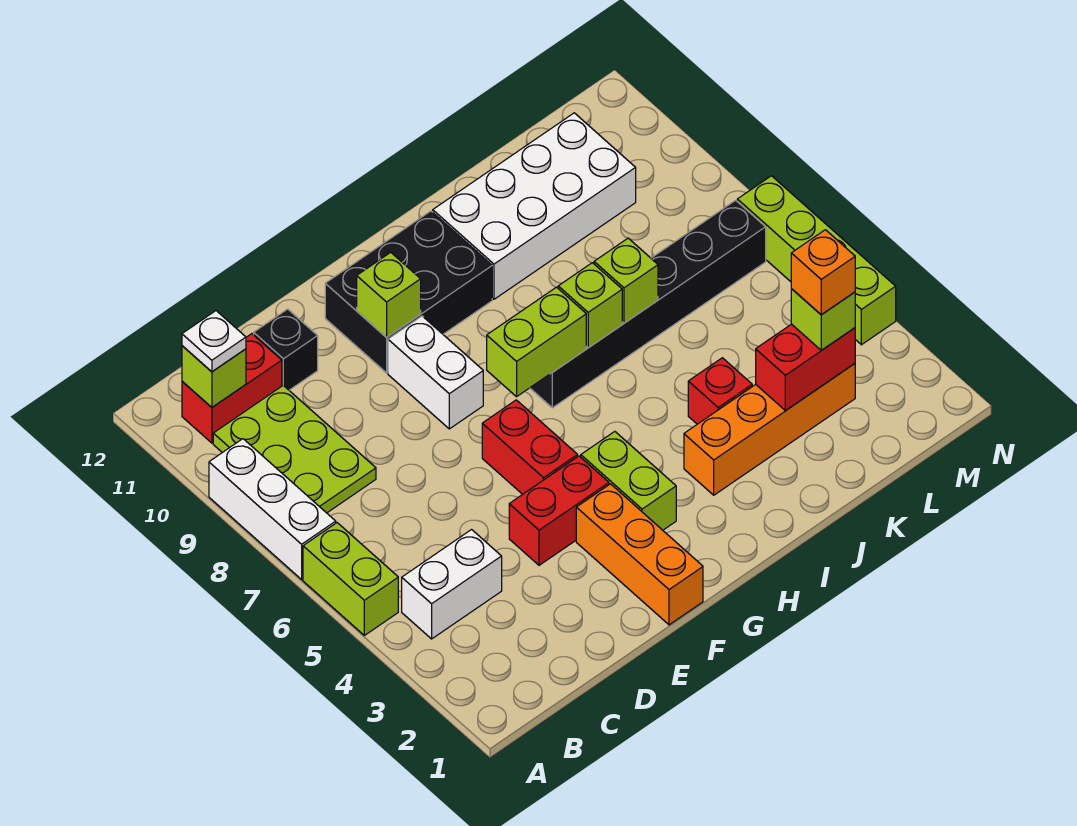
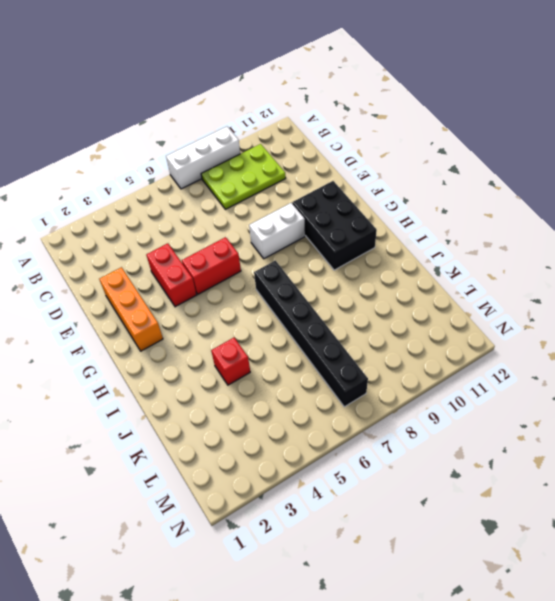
orange brick E2:G2 level 1 -> orange brick F1:F3 level 1
none -> lime brick A5:A6 level 1
none -> white brick B4:C4 level 1
none -> red brick B11:C11 level 1

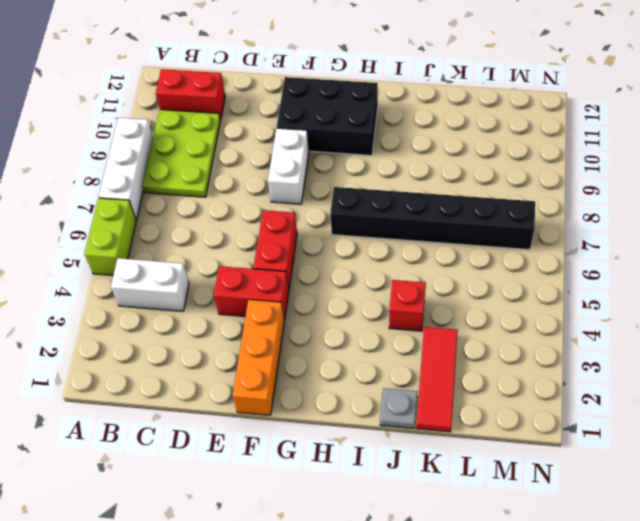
grey plate J1 level 1 -> none
red tile K1:K3 level 1 -> orange brick I3:L3 level 1
none -> black brick D11 level 1
none -> lime brick G3:G4 level 1
none -> white brick I10:L11 level 1

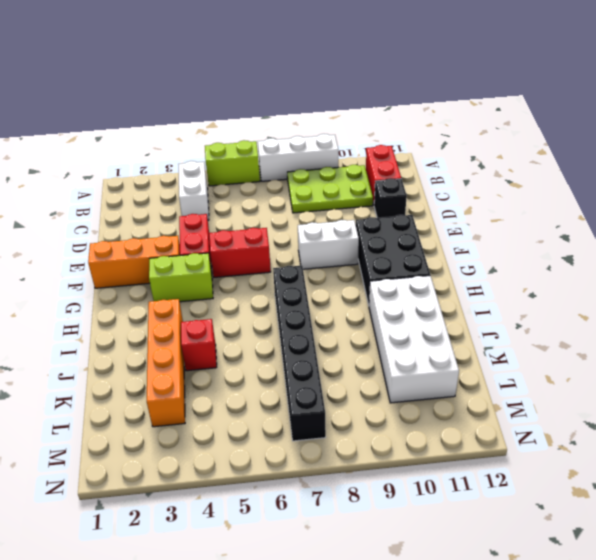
none -> lime brick N4:N7 level 1
none -> lime brick B11 level 2
none -> lime brick F10 level 2

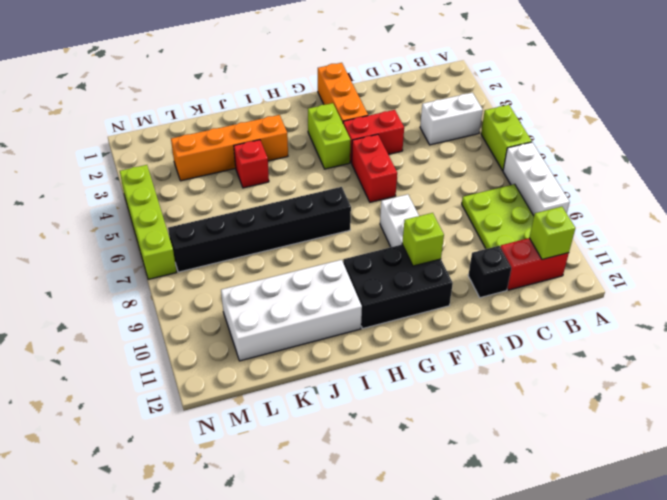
none -> lime brick G7:H7 level 2
none -> lime brick I7 level 2
none -> lime brick J7 level 2

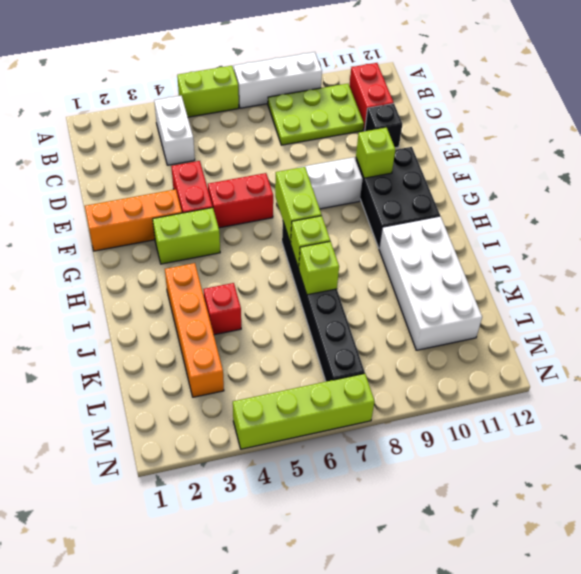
none -> lime brick B11 level 2
none -> red brick K3:L3 level 2
none -> white plate B11 level 3

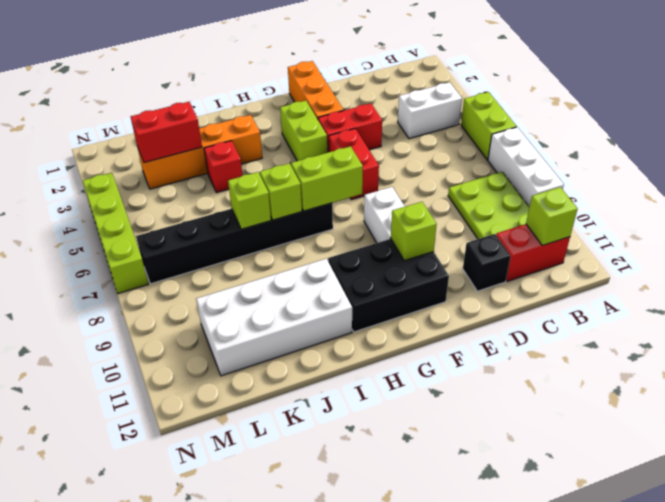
none -> white plate B11 level 3
none -> lime brick L3 level 3
none -> orange brick L3 level 4

